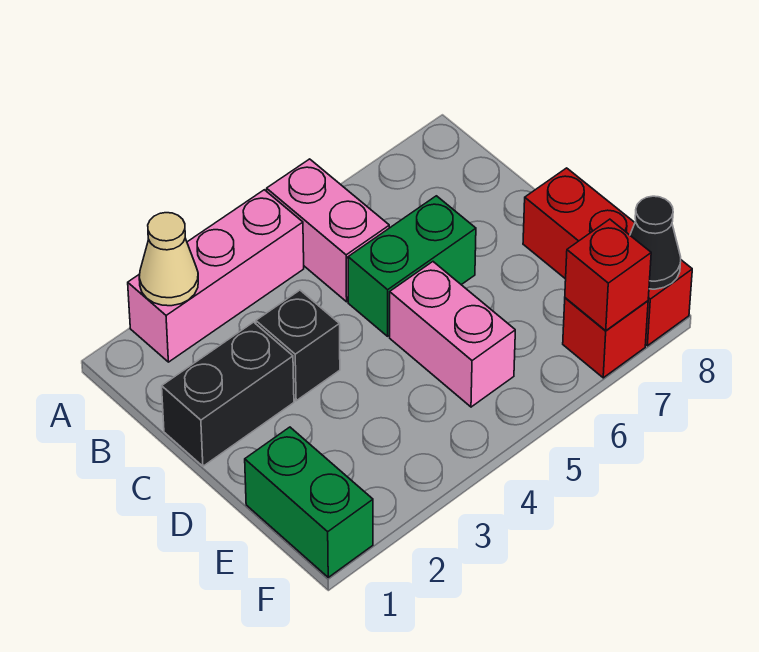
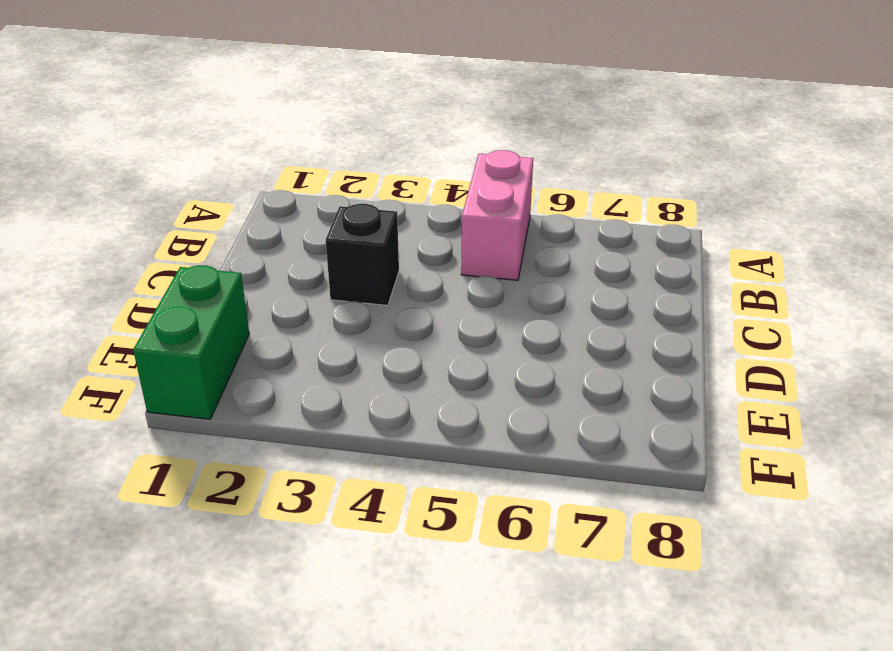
none -> pink brick A2:A4 level 1
none -> black brick C1:C2 level 1
none -> green brick C5:C6 level 1

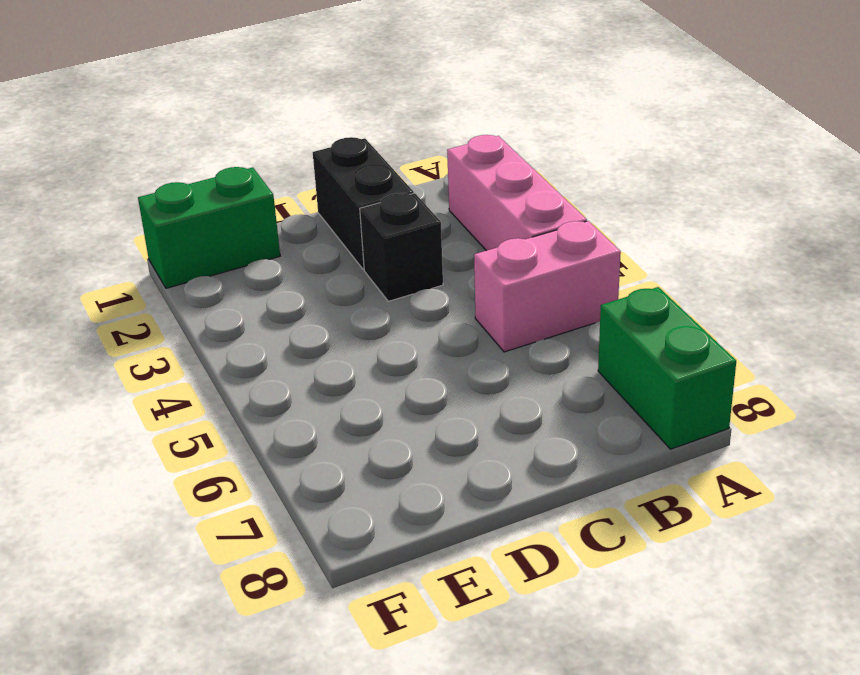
green brick A7:A8 level 1 -> green brick C5:C6 level 1
none -> pink brick D5:E5 level 1
none -> red brick D8:F8 level 1
none -> red brick F7 level 1

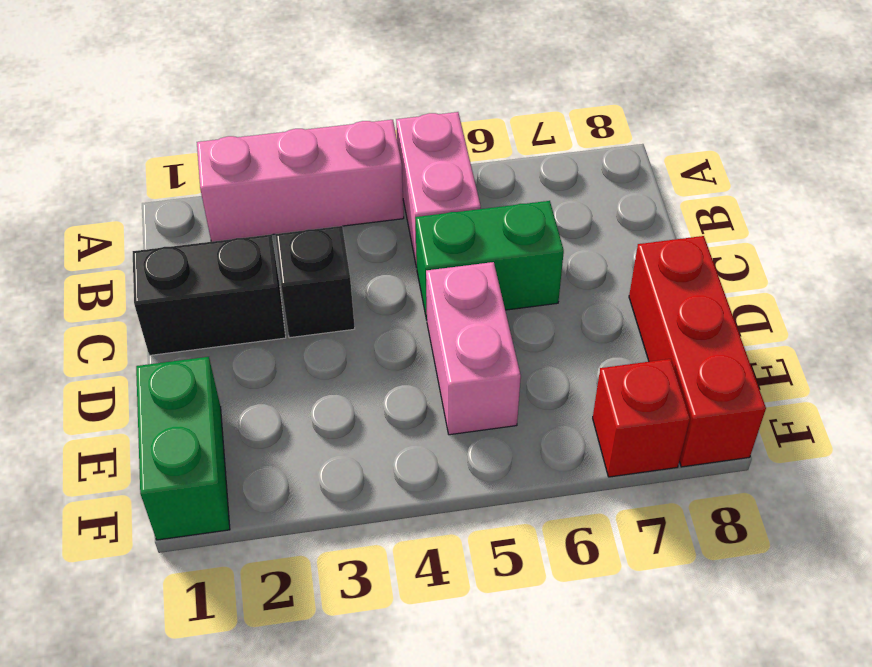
none -> tan cone A2 level 2
none -> red brick F7 level 2
none -> black cone F8 level 2

